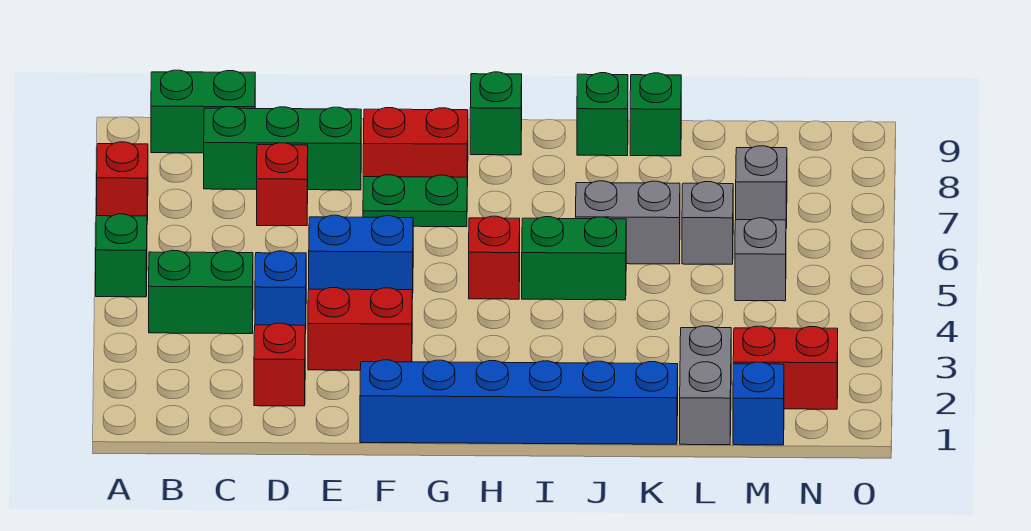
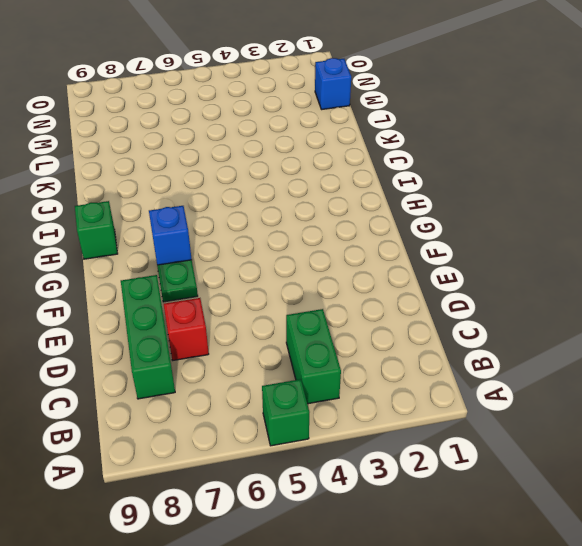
blue brick G7 level 2 -> blue brick D4 level 1
none -> red brick A7 level 1
none -> green brick B9:C9 level 1
none -> red brick D2 level 1

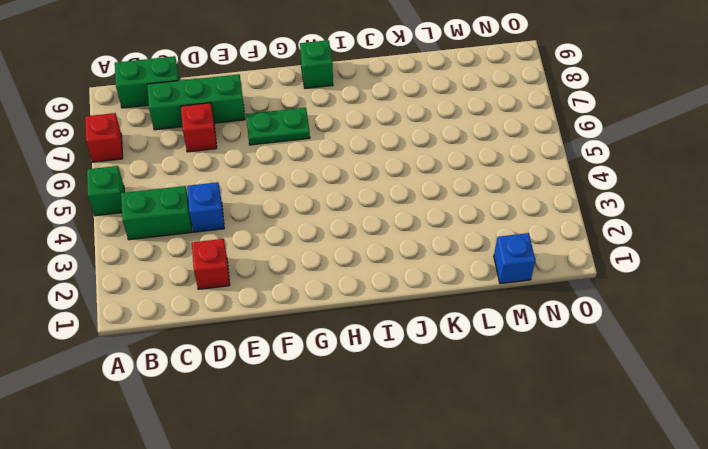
none -> red brick E3:F3 level 1
none -> blue brick E5:F5 level 1
none -> blue brick F1:K1 level 1

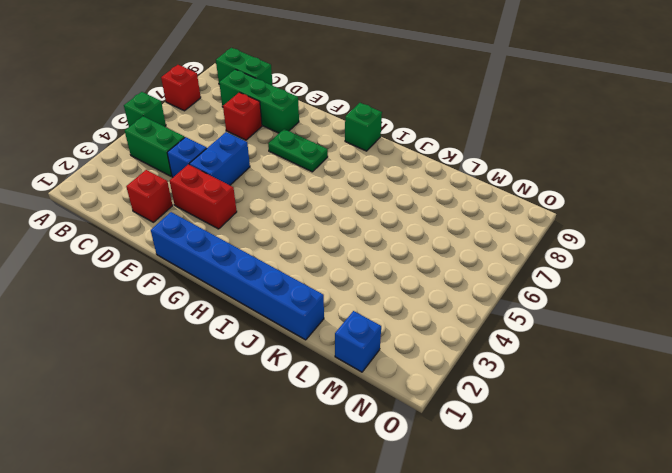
blue brick E4:E5 level 1 -> blue brick E5:F5 level 1
none -> red brick F8:G8 level 1
none -> red brick H5 level 1
none -> green brick I5:J5 level 1

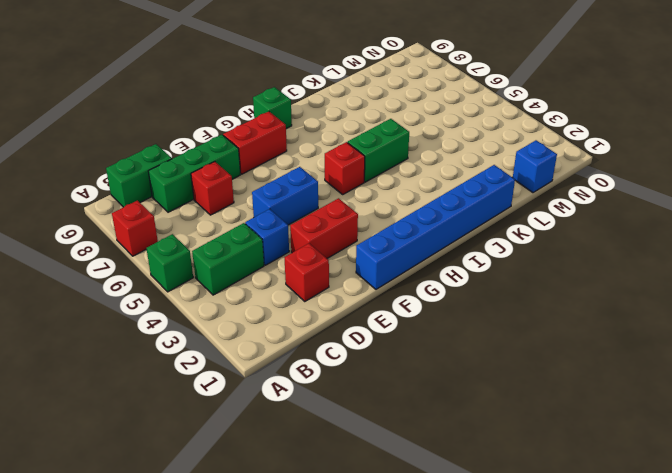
none -> green plate F7:G7 level 1
none -> grey brick J6:K6 level 1
none -> green brick J9 level 1

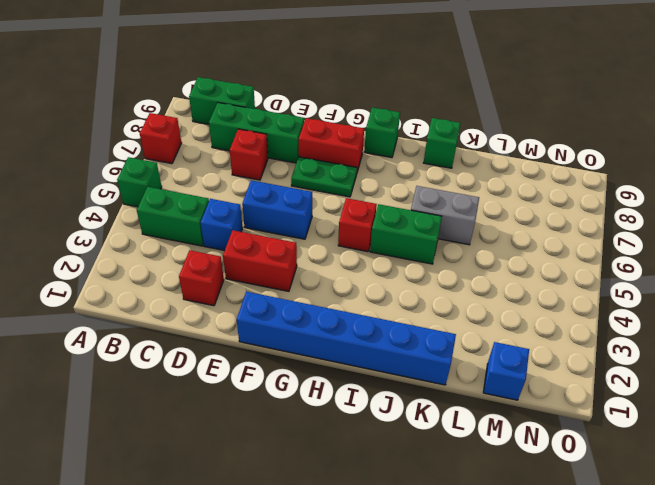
none -> green brick K9 level 1
none -> grey brick L1:L2 level 1
none -> grey brick L6 level 1

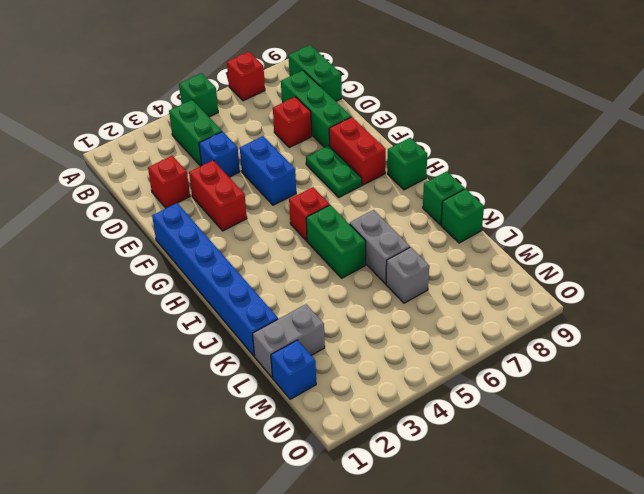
none -> red brick M2:N2 level 1
none -> grey brick M5 level 1
none -> grey brick M7 level 1

